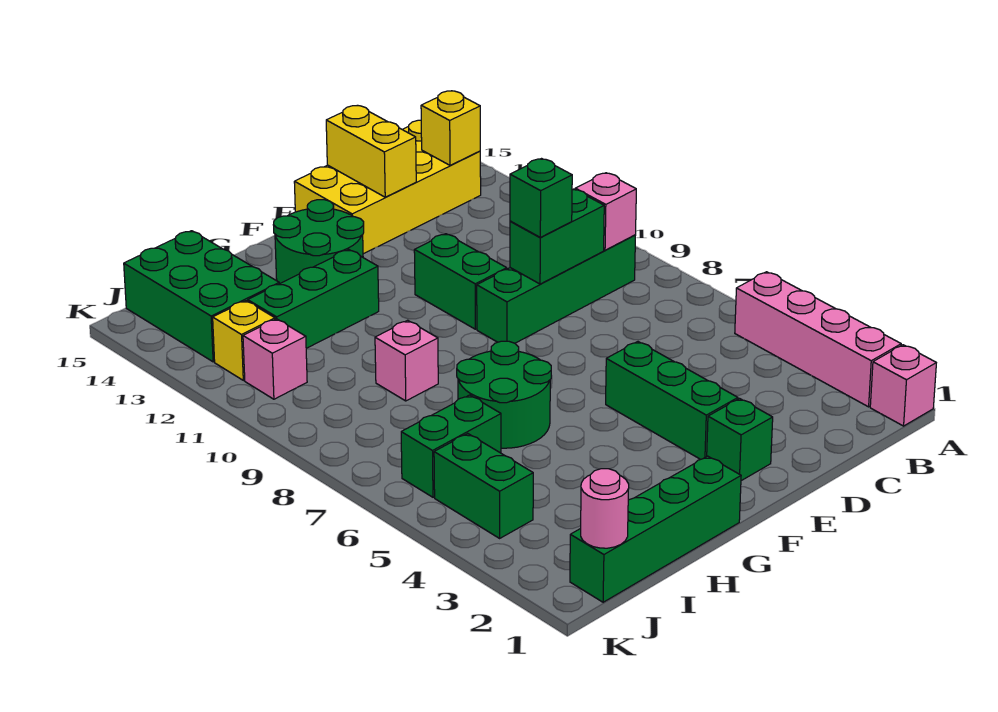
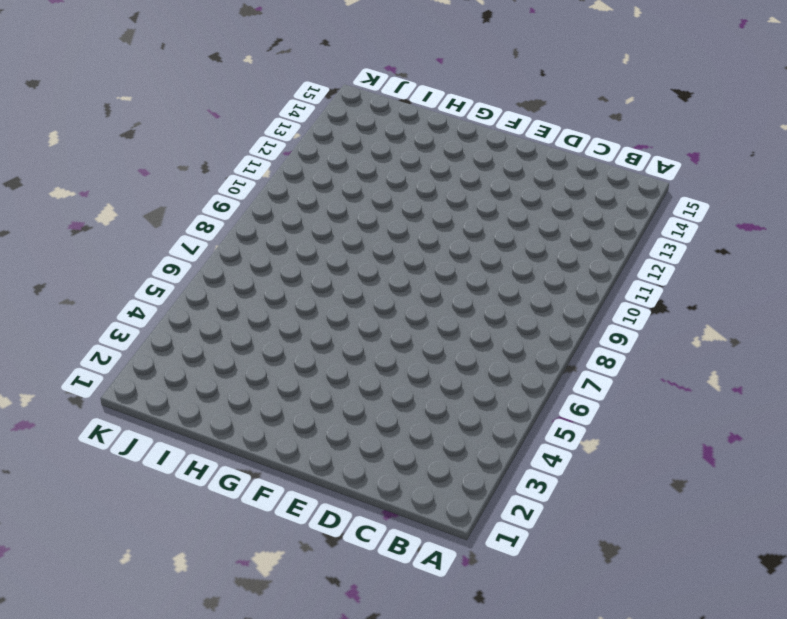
none -> pink brick A1 level 1
none -> pink brick A2:A5 level 1
none -> green brick B9:E9 level 1

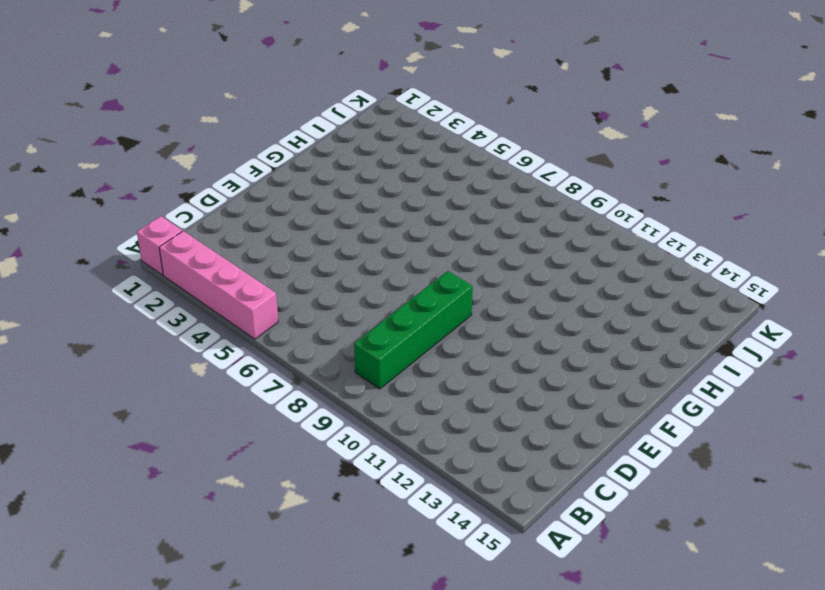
none -> yellow brick B14:E15 level 1
none -> green brick E2 level 1
none -> green brick E3:E5 level 1

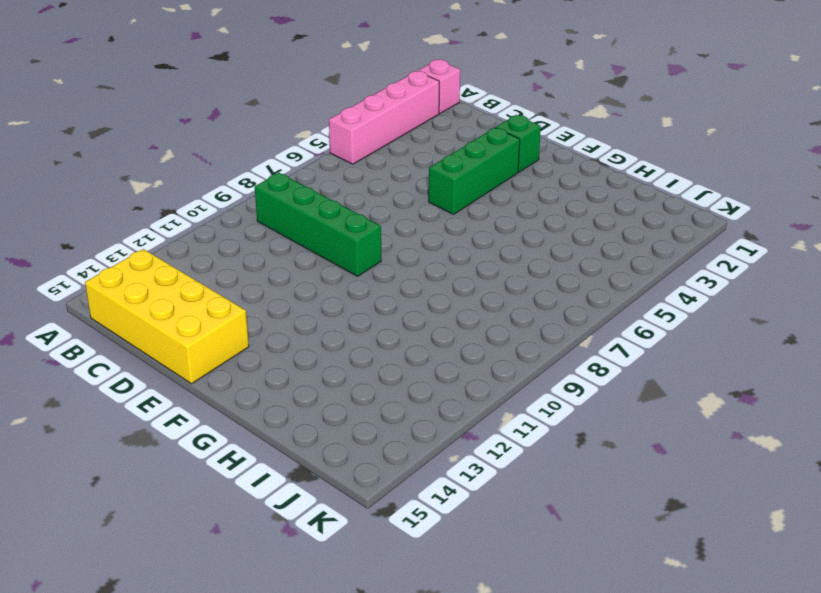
none -> green brick E10:E11 level 1
none -> green round brick F13:G14 level 1
none -> green brick G1:J1 level 1

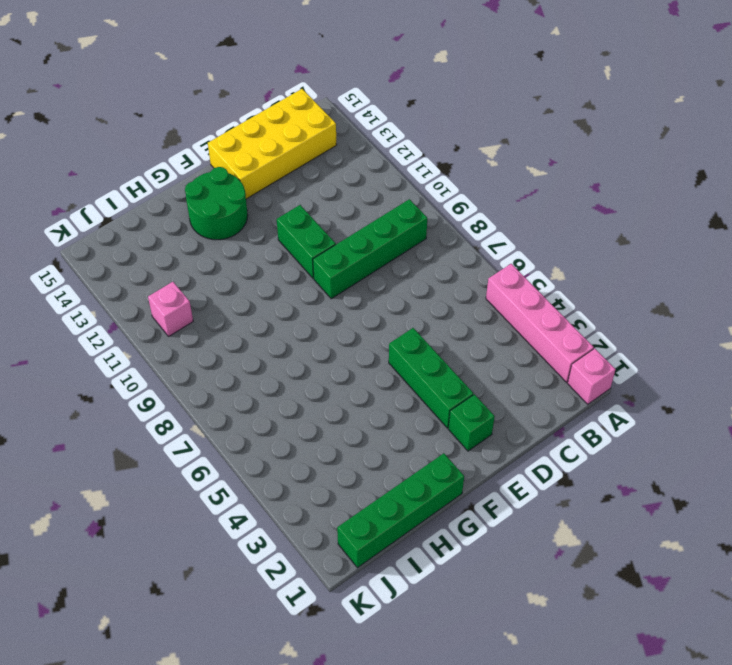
none -> green round brick G6:H7 level 1
none -> green brick G12:I12 level 1
none -> pink brick H9 level 1

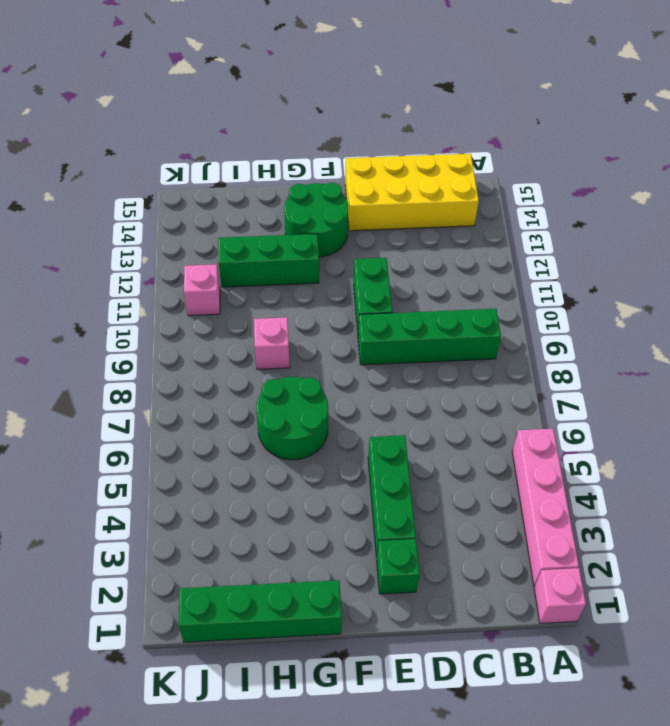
none -> green brick I6:J6 level 1
none -> green brick I13:J15 level 1
none -> green brick J4:J5 level 1

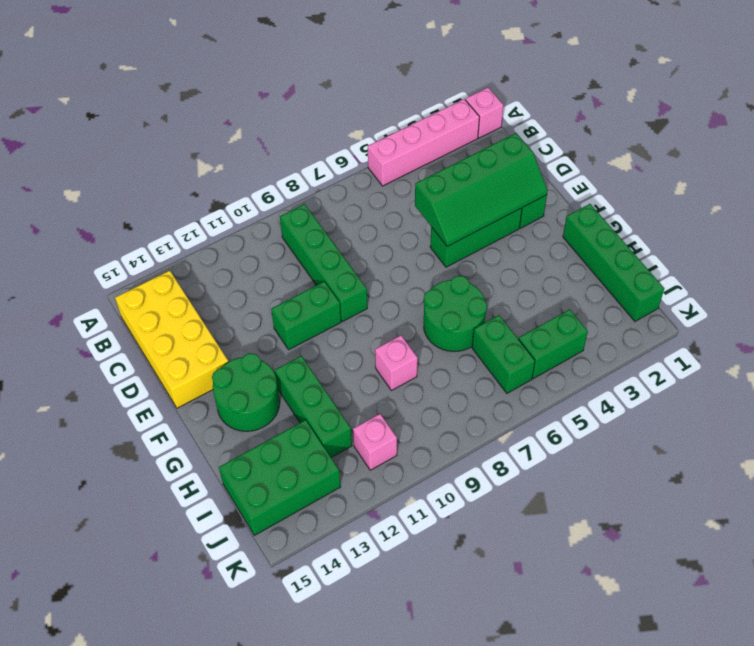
green slope D2:E5 level 2 top D -> none
none -> yellow brick J12 level 1
none -> pink brick B9 level 2
none -> yellow brick B14 level 2

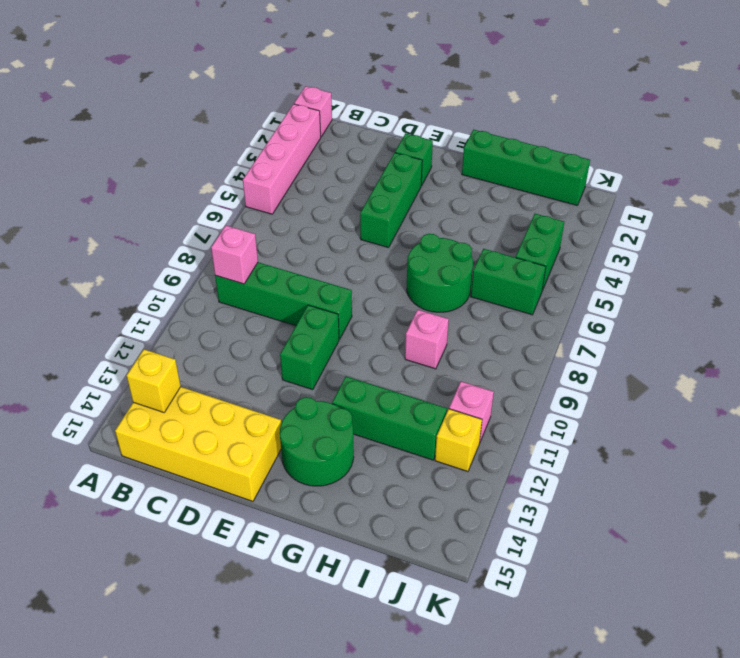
none -> green brick I13:J15 level 1
none -> green brick C9:D9 level 2
none -> yellow brick D14:D15 level 2

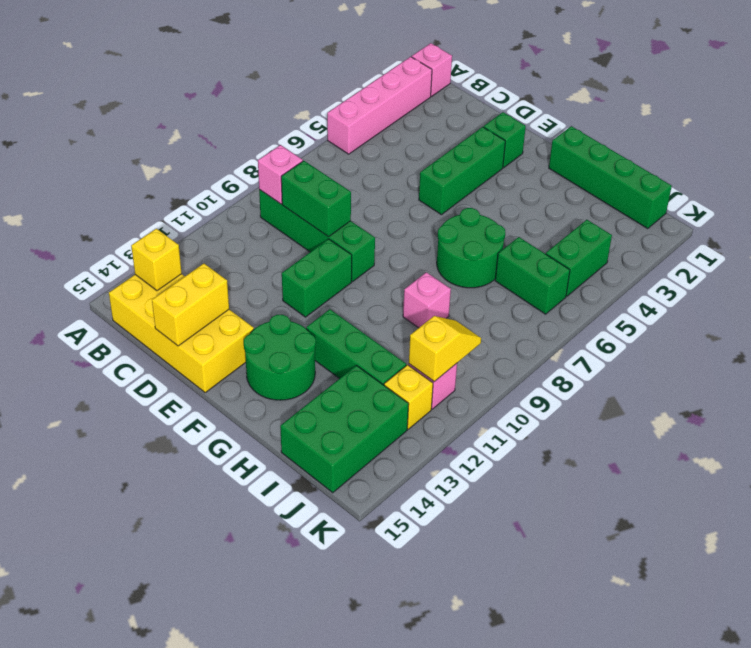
yellow slope J10:J11 level 2 top 11 -> none
none -> pink round brick J1 level 2
none -> green brick D9 level 3

